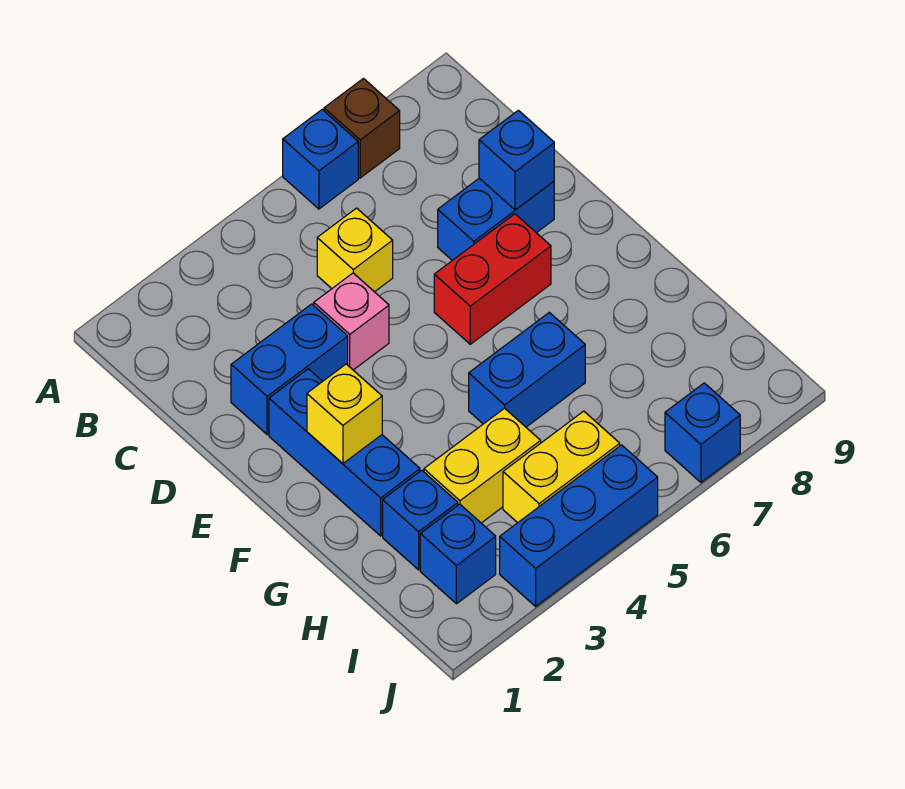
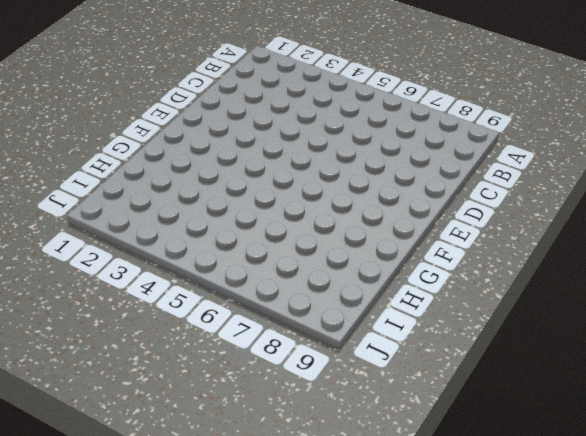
none -> blue brick A6 level 1
none -> brown brick A7 level 1
none -> yellow brick C5 level 1

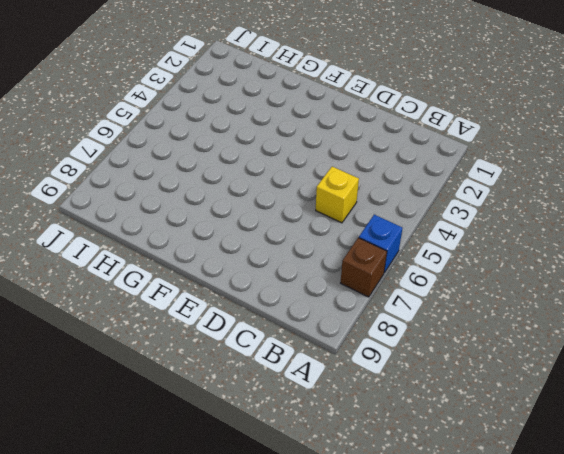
none -> blue brick D2:D3 level 1
none -> pink brick D4 level 1
none -> blue brick D7:D8 level 1

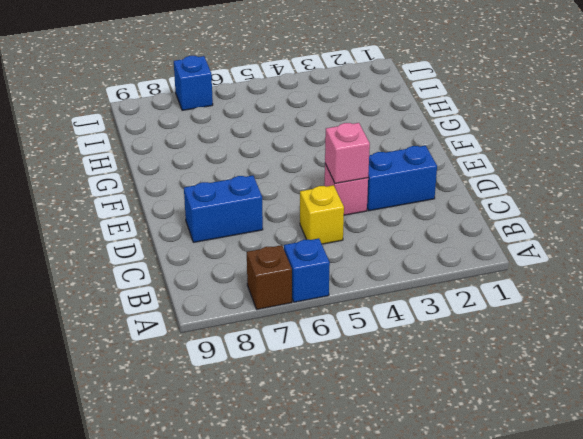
pink brick D4 level 2 -> none
none -> blue brick E2:G2 level 1
none -> red brick E6:E7 level 1
none -> blue brick G5:G6 level 1

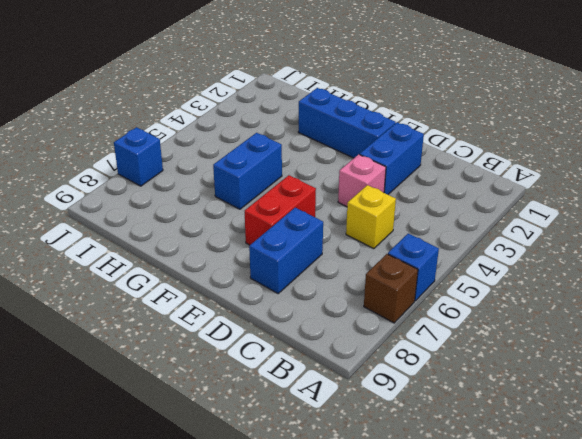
none -> blue brick H2 level 1
none -> yellow brick H3:H4 level 1
none -> blue brick I2 level 1

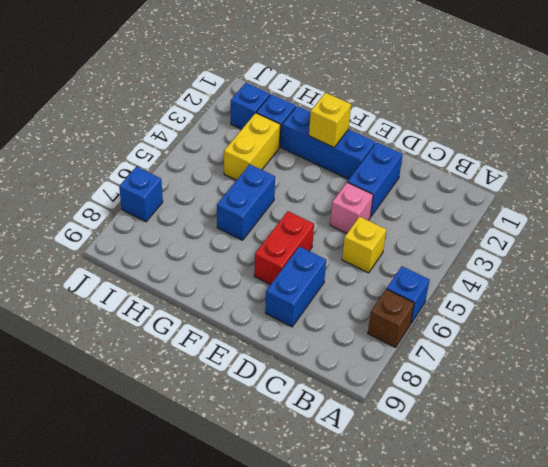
none -> yellow brick I4:I5 level 1
none -> blue brick J3:J5 level 1
none -> blue brick D8 level 2

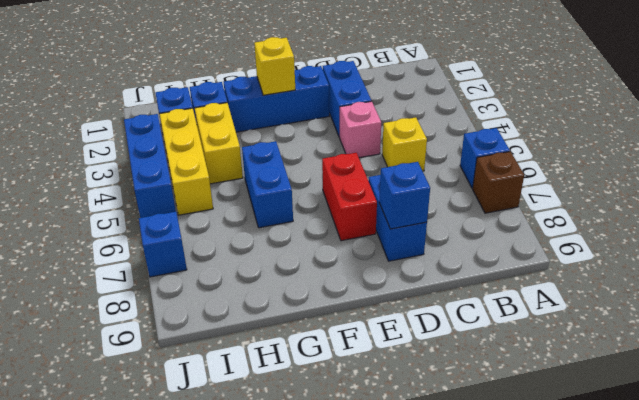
yellow brick I3:I5 level 1 -> yellow brick I4:I5 level 1

